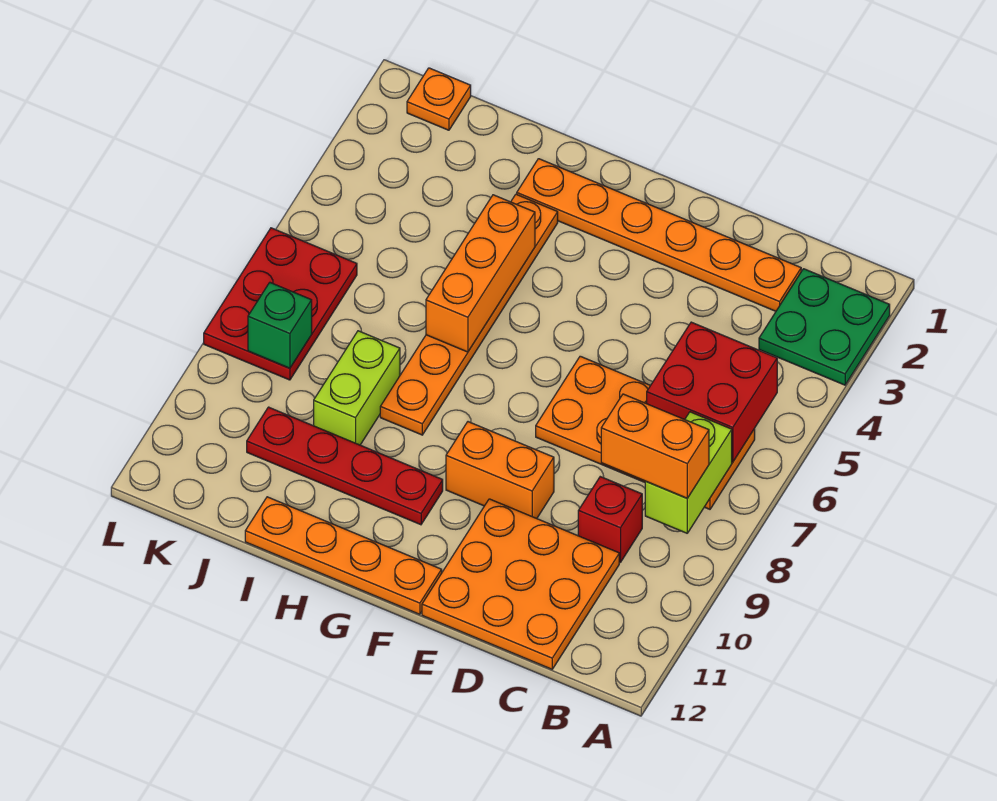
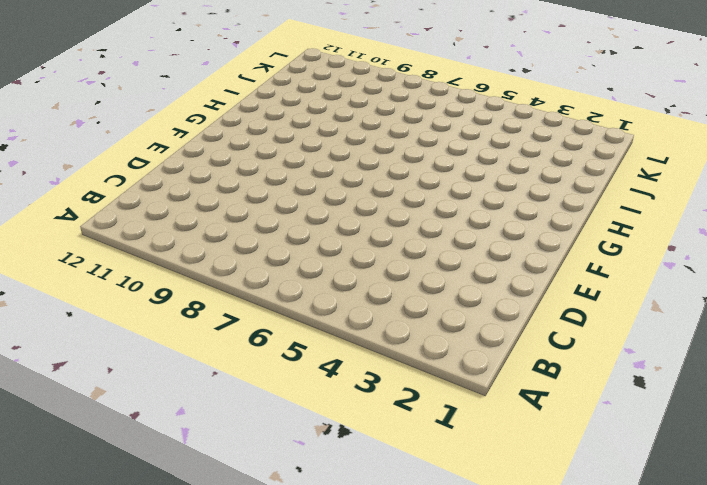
none -> green plate A2:B3 level 1
none -> orange plate B6:E7 level 1
none -> orange plate C2:H2 level 1

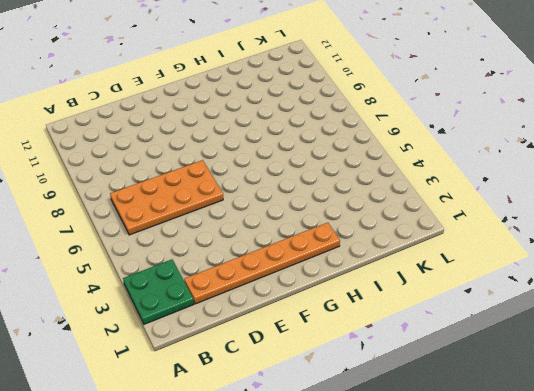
none -> red brick C9 level 1
none -> orange plate C10:E12 level 1
none -> orange brick E9:F9 level 1

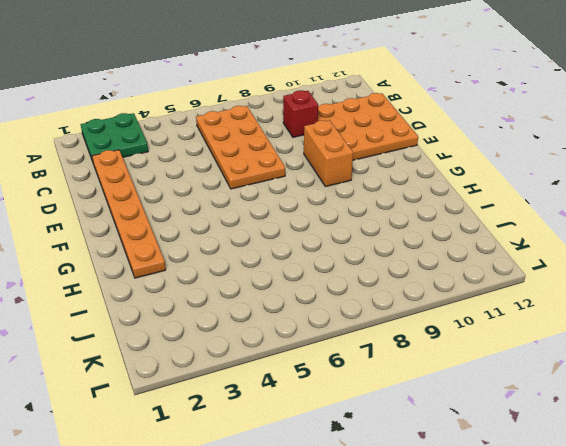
none -> orange plate F12:I12 level 1
none -> red plate G10:J10 level 1
none -> orange plate H3:H8 level 1

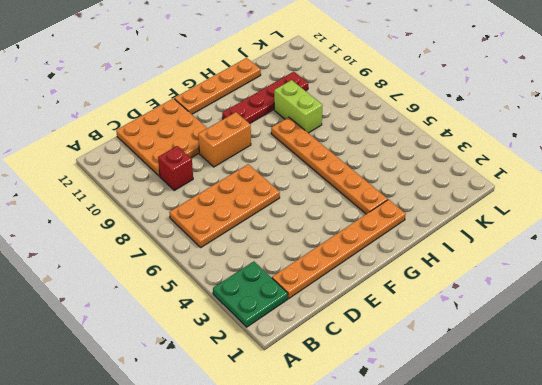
none -> orange plate K1 level 1
none -> red plate K6:L8 level 1
none -> red brick B5:C6 level 2

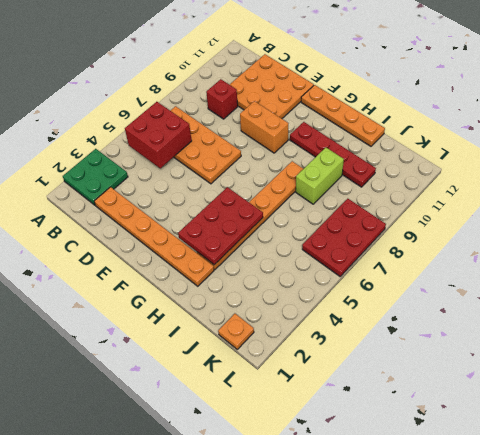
red plate G3:H5 level 2 -> orange brick H4:H6 level 2
none -> lime brick B7:B8 level 2
none -> green brick K8 level 2
none -> orange brick B8:C8 level 3

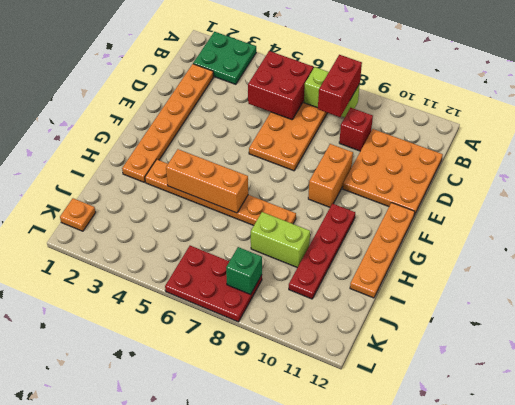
red brick B8:C8 level 3 -> orange brick B8:C8 level 3

